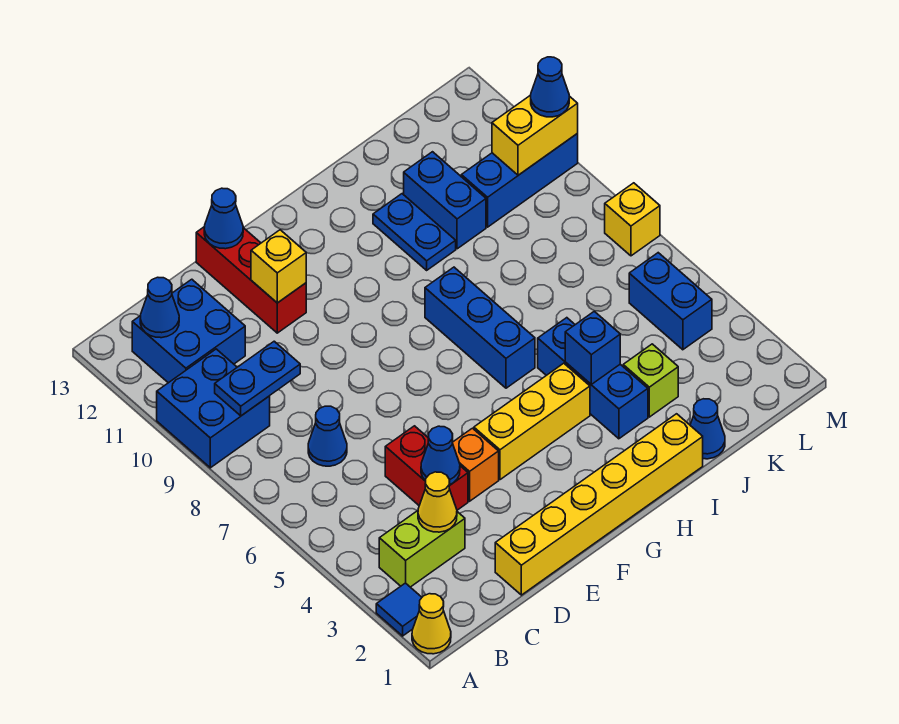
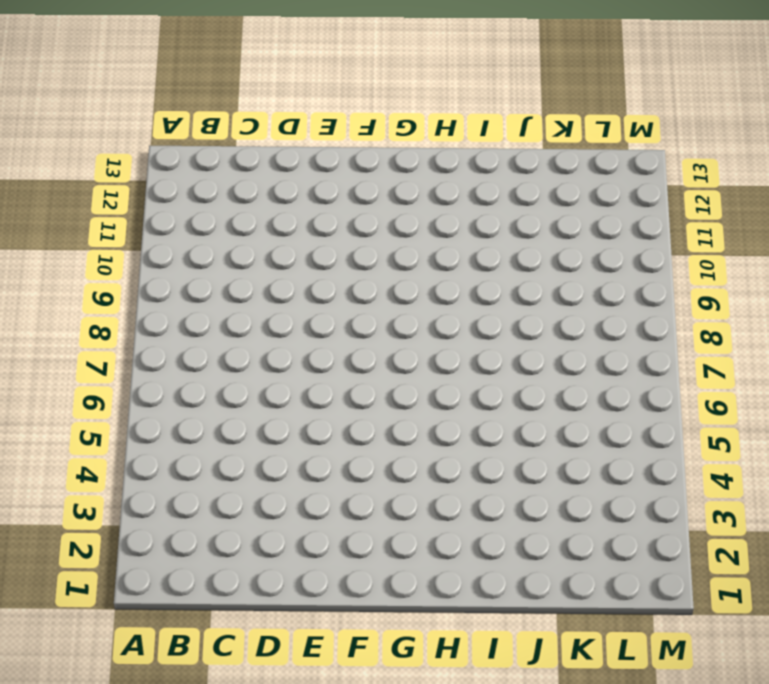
none -> yellow cone A1 level 1
none -> blue tile A2 level 1
none -> blue brick A9:B10 level 1

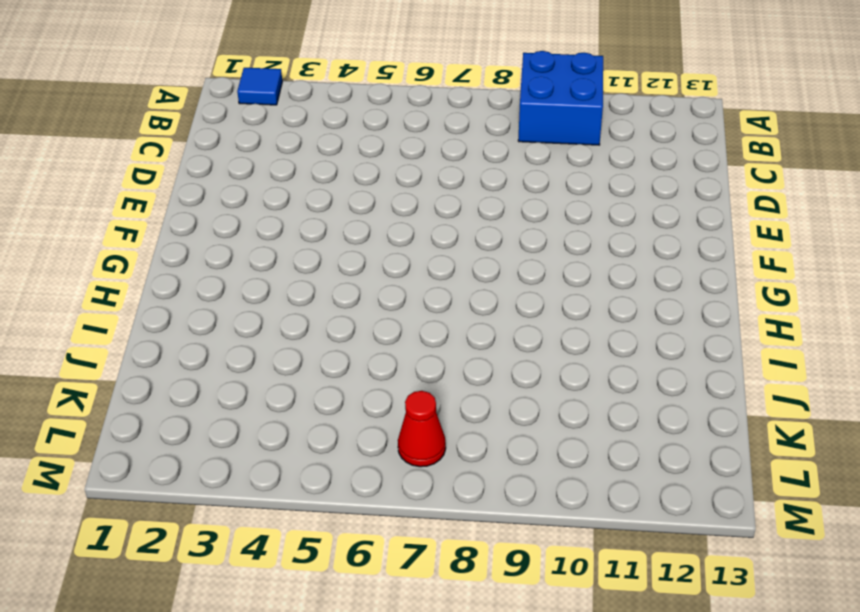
red cone L7 level 1 -> none
none -> yellow cone A1 level 1
none -> lime brick B3:C3 level 1
none -> blue brick B11:C12 level 1

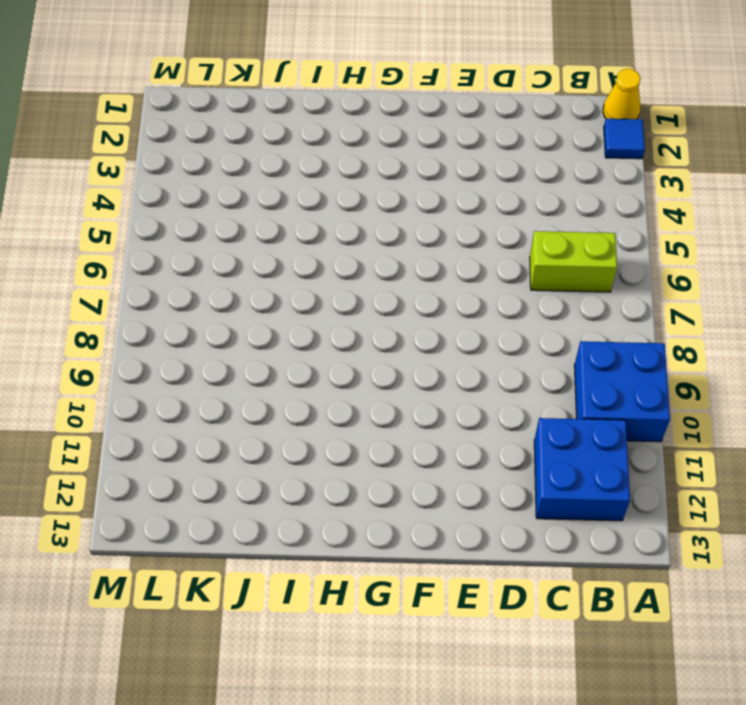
lime brick B6:C6 level 1 -> lime brick B3:C3 level 1
none -> blue cone C7 level 1
none -> yellow brick D1:I1 level 1
none -> red brick D4:D5 level 1

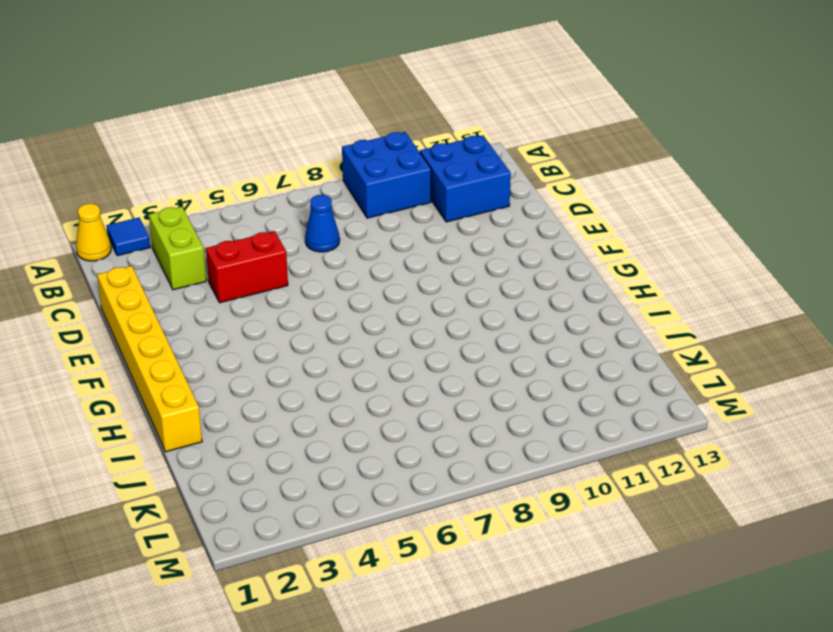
none -> orange brick E4 level 1
none -> red brick E11:E13 level 1
none -> yellow brick F4:H4 level 1

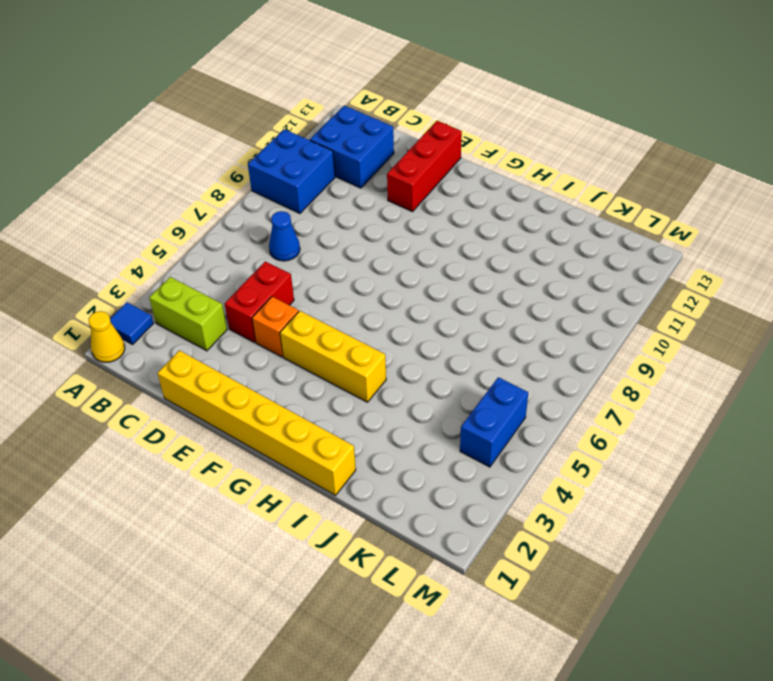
none -> blue brick H6:H8 level 1
none -> blue brick I3:I5 level 1
none -> blue plate I10:I11 level 1

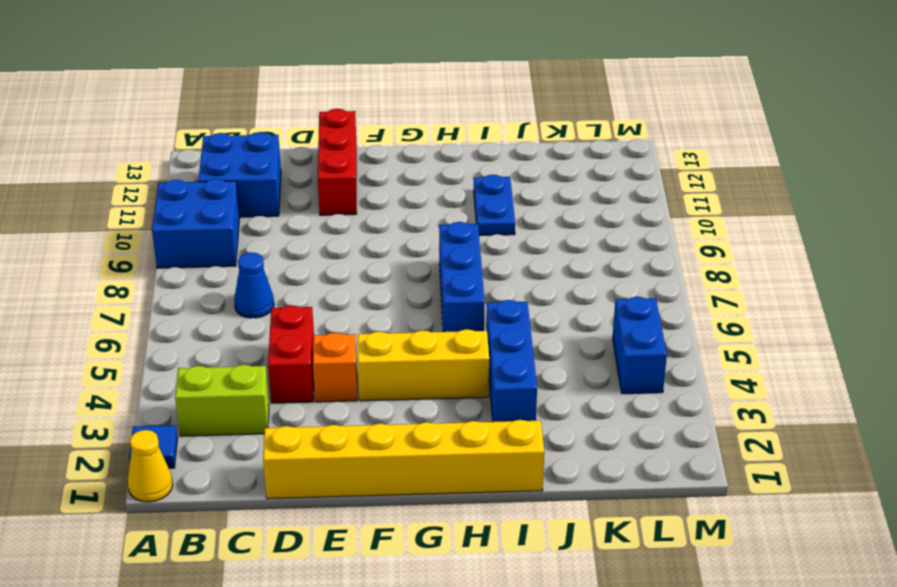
none -> blue cone J1 level 1
none -> lime brick J3 level 1
none -> blue brick J10:J11 level 1

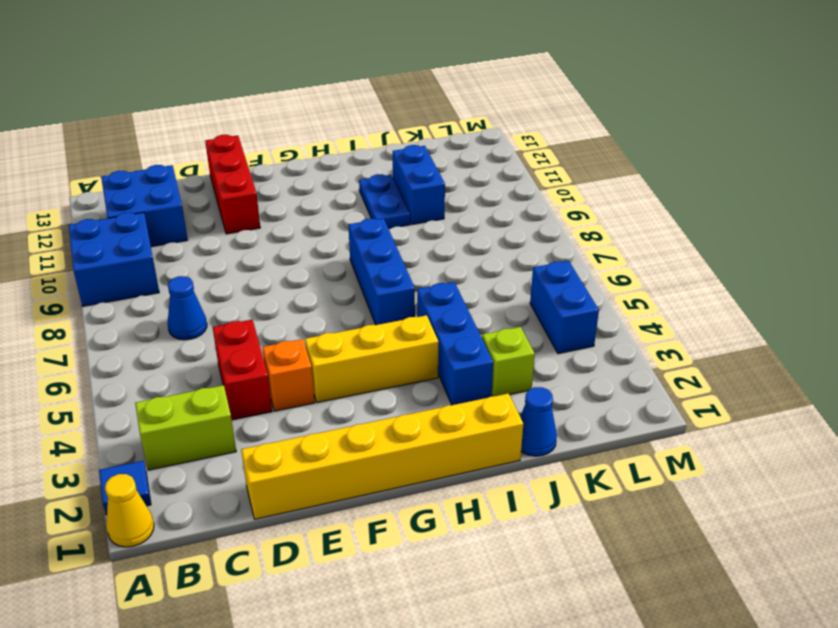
none -> blue brick K10:M10 level 1
none -> yellow brick M7 level 1
none -> blue plate B9:C9 level 2

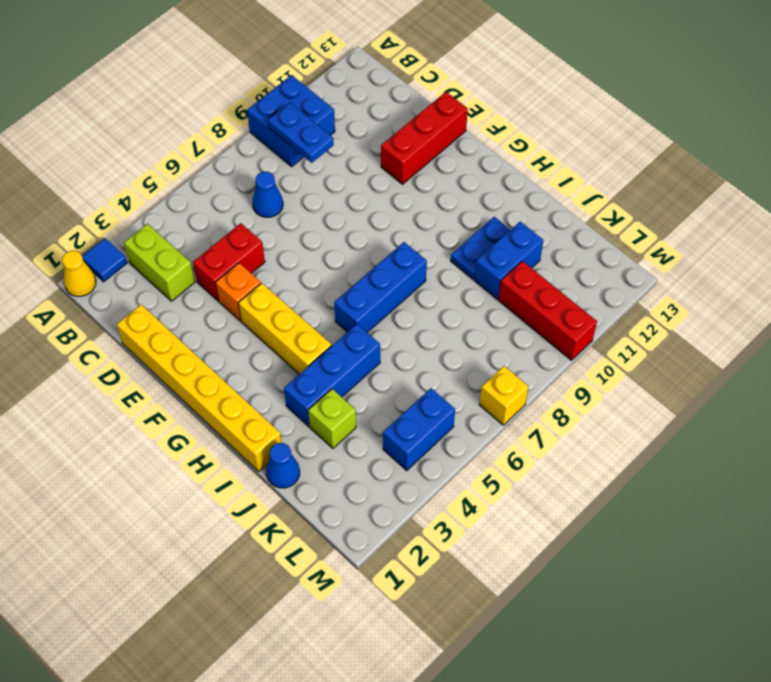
red brick K10:M10 level 1 -> blue brick K10:M10 level 1
none -> blue brick B11:C12 level 1
none -> blue cone B12 level 2
none -> yellow cone C3 level 2

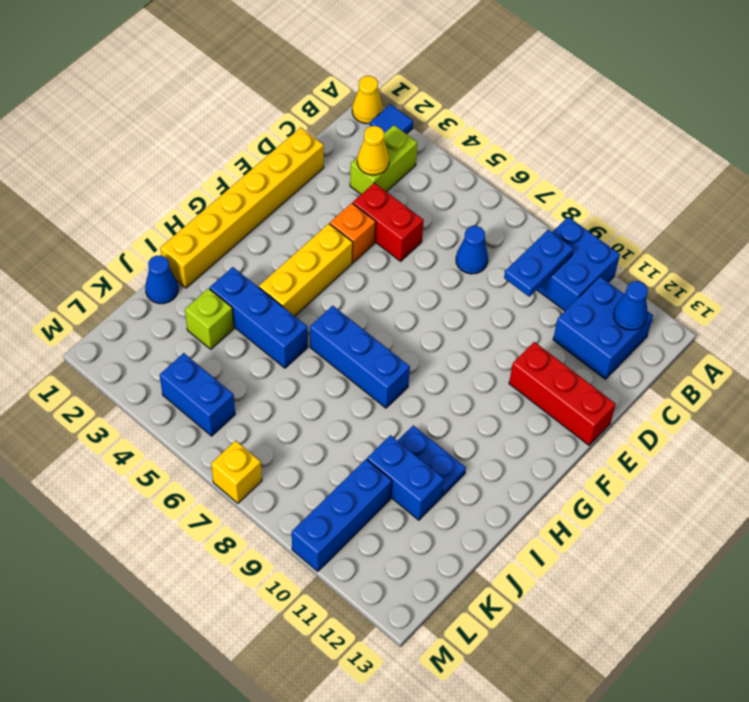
none -> blue cone D4 level 2
none -> yellow brick E11 level 2
none -> blue cone E13 level 2

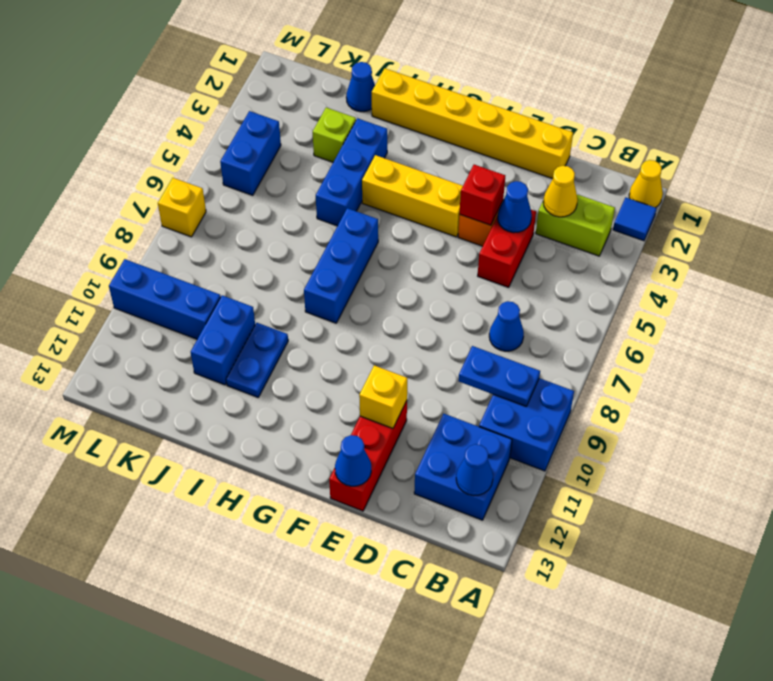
red brick E4 level 2 -> none
none -> blue brick I4 level 2
none -> yellow brick L10:M10 level 2
none -> blue cone M10 level 3

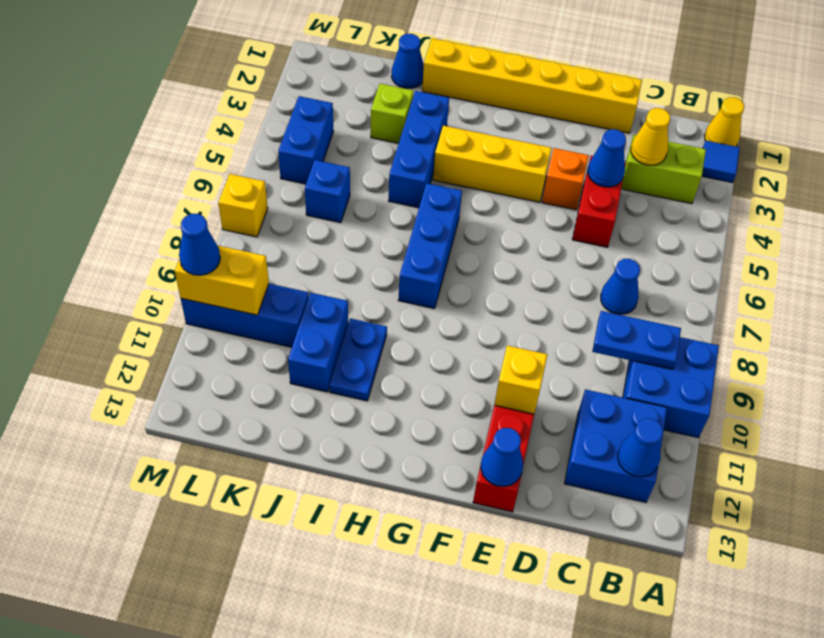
blue brick K6 level 1 -> blue brick I4 level 2

